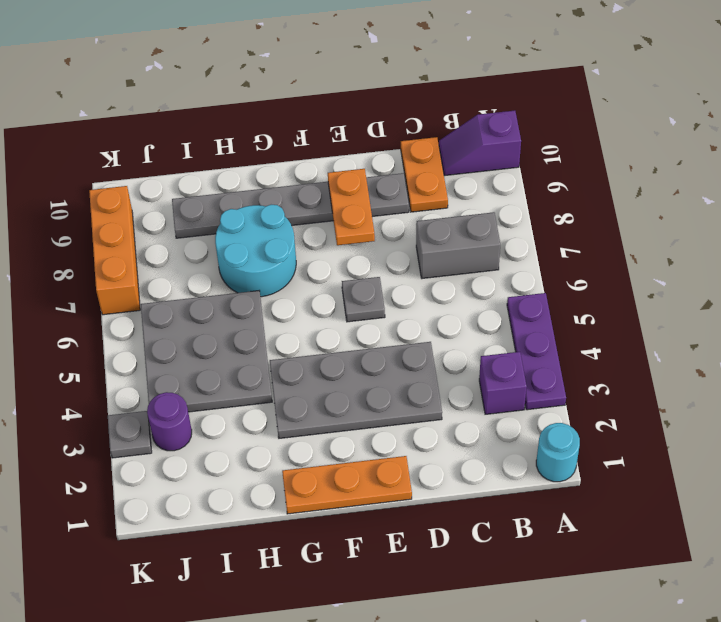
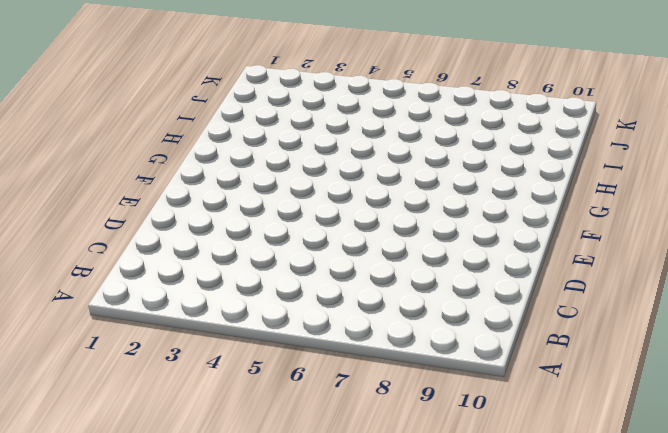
none -> cyan round brick A1 level 1
none -> purple plate A3:A5 level 1
none -> purple slope A10:B10 level 1 top A

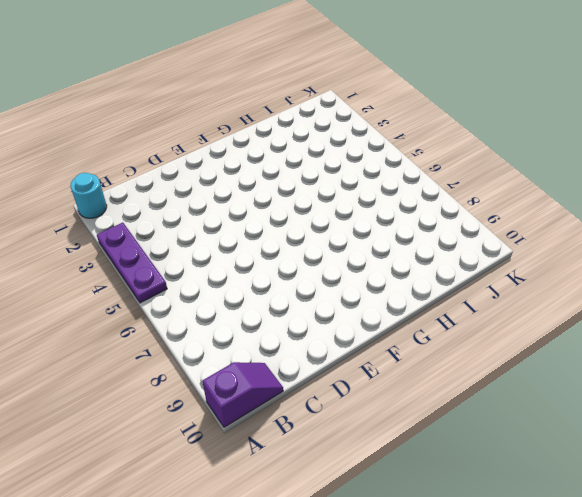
none -> purple brick B3 level 1
none -> grey brick B7:C7 level 1
none -> orange plate C9:C10 level 1

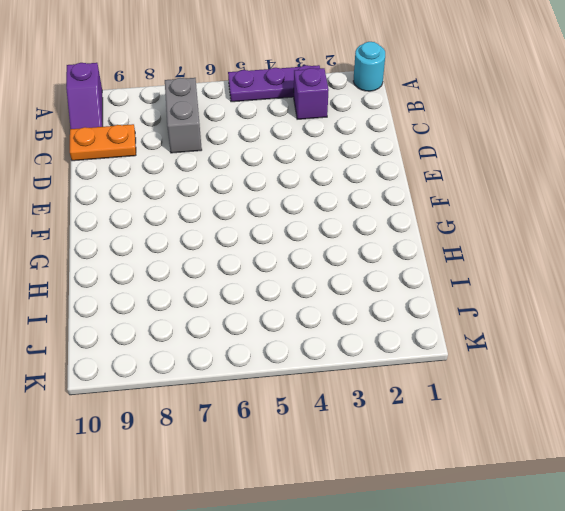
none -> grey plate D3:G4 level 1
none -> grey plate D9:I9 level 1
none -> orange plate E1:G1 level 1

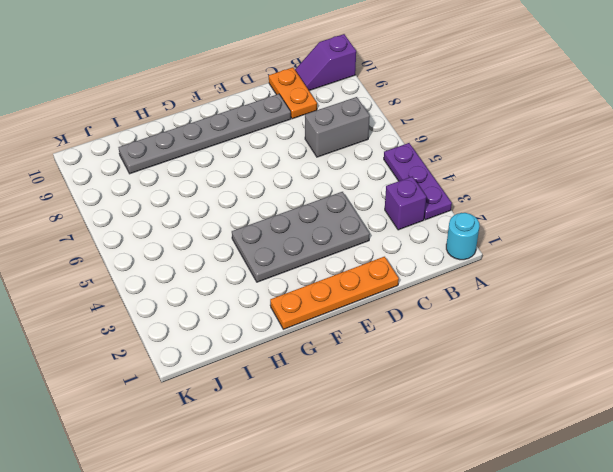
orange plate D1:G1 level 1 -> orange plate E1:G1 level 1
none -> grey plate E6 level 1
none -> cyan round brick G7:H8 level 1
none -> grey plate H4:J6 level 1

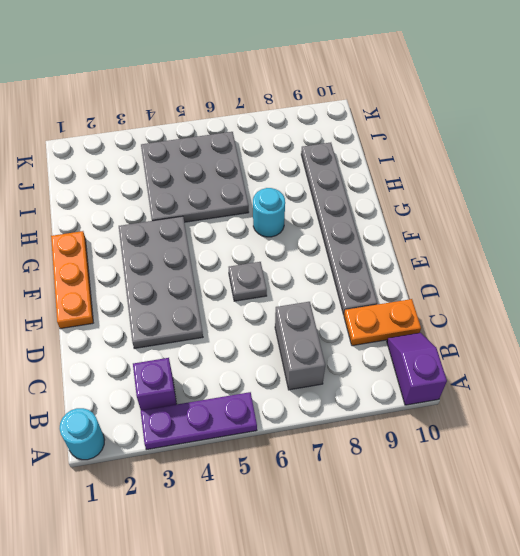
cyan round brick G7 level 1 -> cyan round brick G7:H8 level 1
none -> purple round brick J3 level 1
none -> grey plate K3 level 1
none -> orange brick K7:K9 level 1

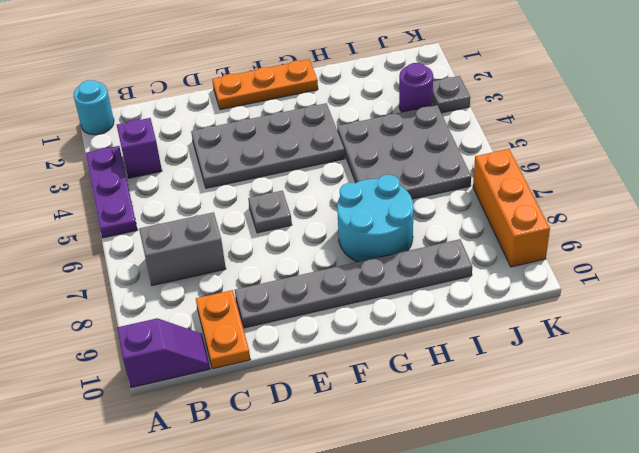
none -> orange plate E8:E9 level 2

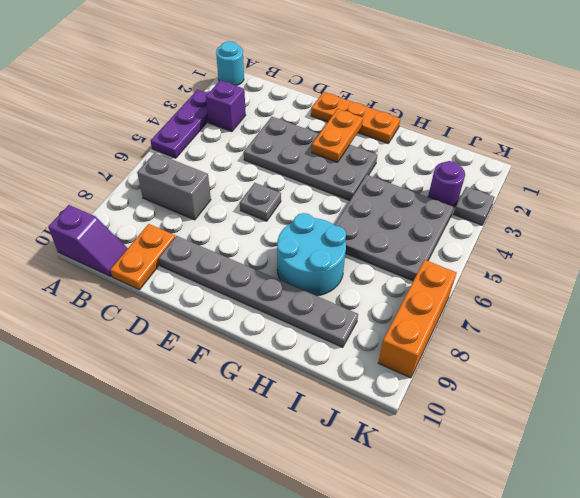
orange plate F2:F3 level 2 -> orange plate E8:E9 level 2

